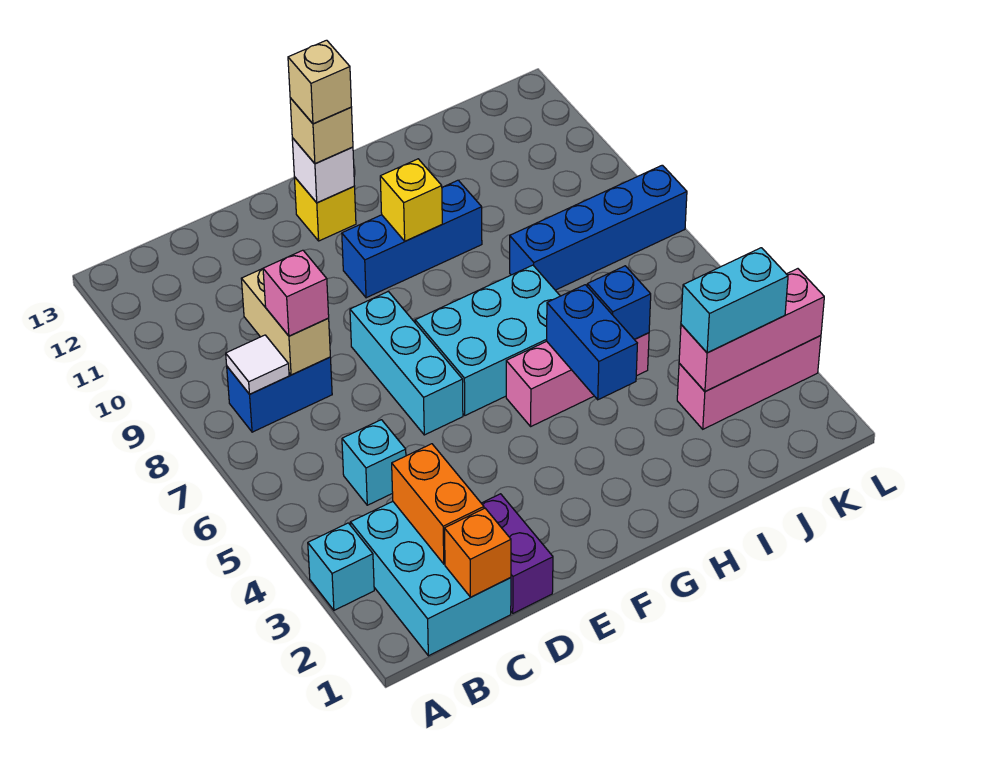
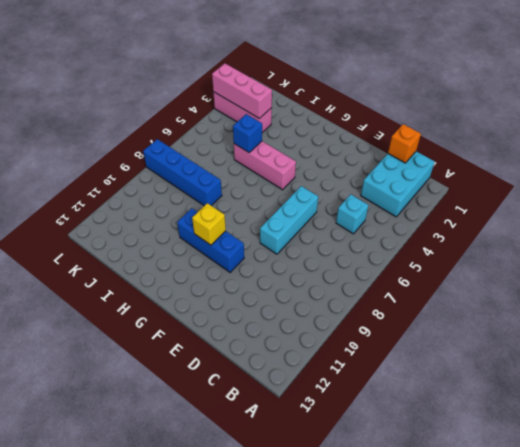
none -> cyan brick A3 level 1
none -> blue brick B8:C8 level 1
none -> purple brick D1:D2 level 1

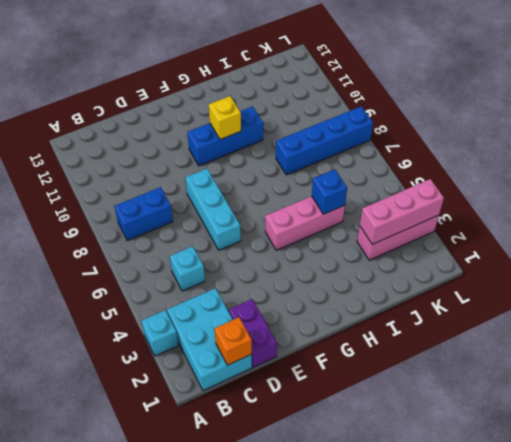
none -> cyan brick F6:H7 level 1
none -> yellow brick F12 level 1
none -> white tile B8 level 2

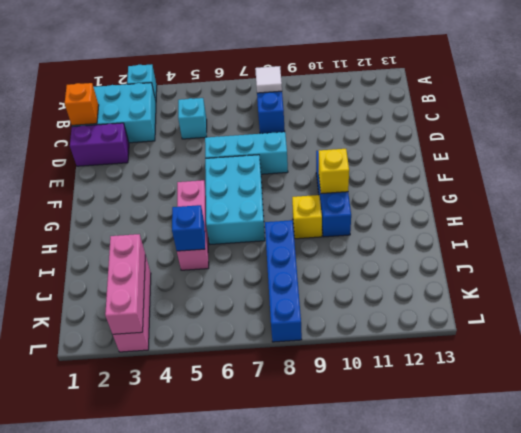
yellow brick H9 level 1 -> yellow brick F12 level 1
none -> orange brick C2:C3 level 2
none -> tan brick C8:C9 level 2
none -> white brick F12 level 2

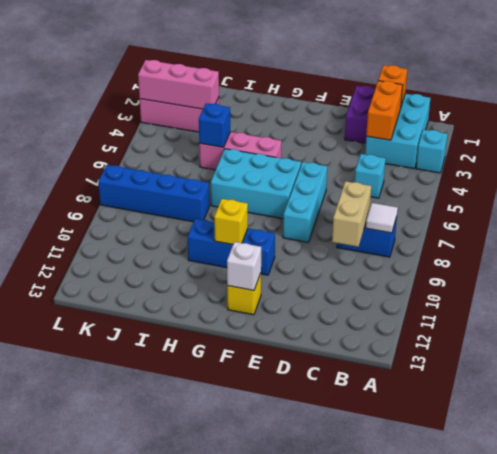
none -> blue brick H4:H5 level 2
none -> pink brick C8 level 3
none -> tan brick F12 level 3

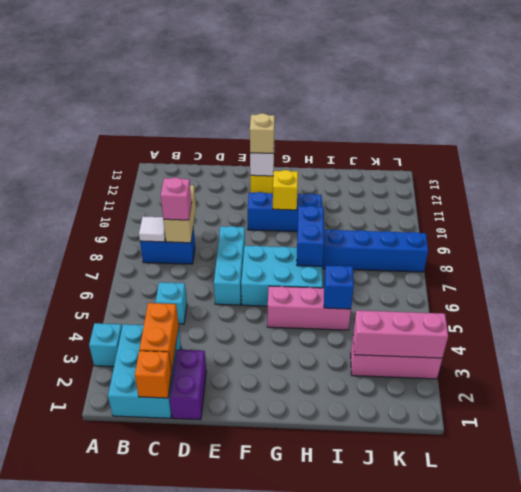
blue brick H7:H8 level 2 -> blue brick H4:H5 level 2
none -> cyan brick J3:K3 level 3
none -> tan brick F12 level 4

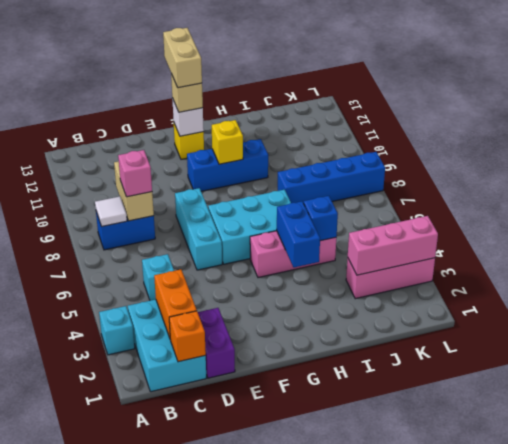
tan brick F12:F13 level 4 -> tan brick F12 level 4
none -> cyan brick J3:K3 level 3

